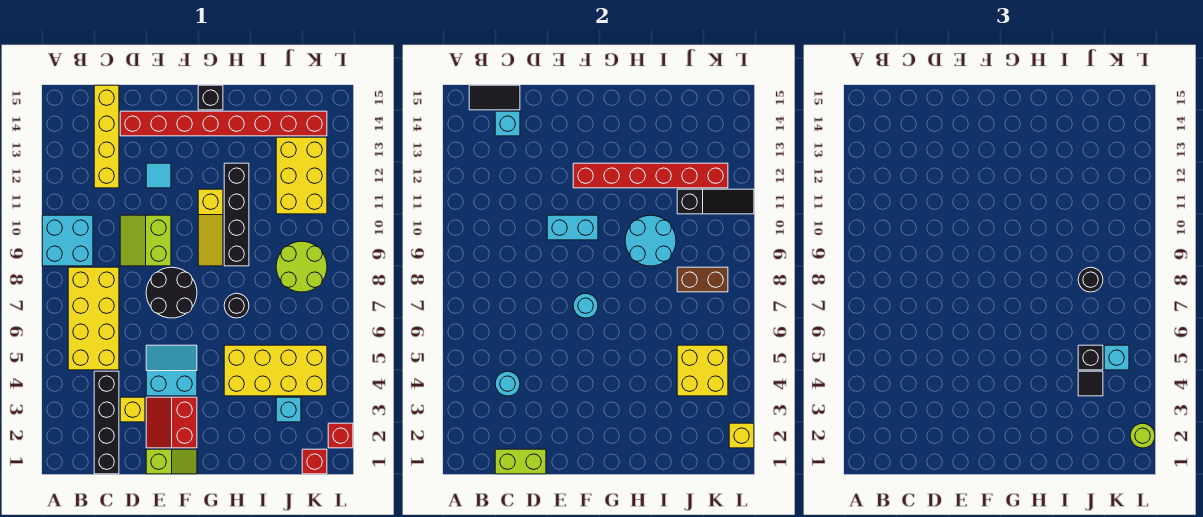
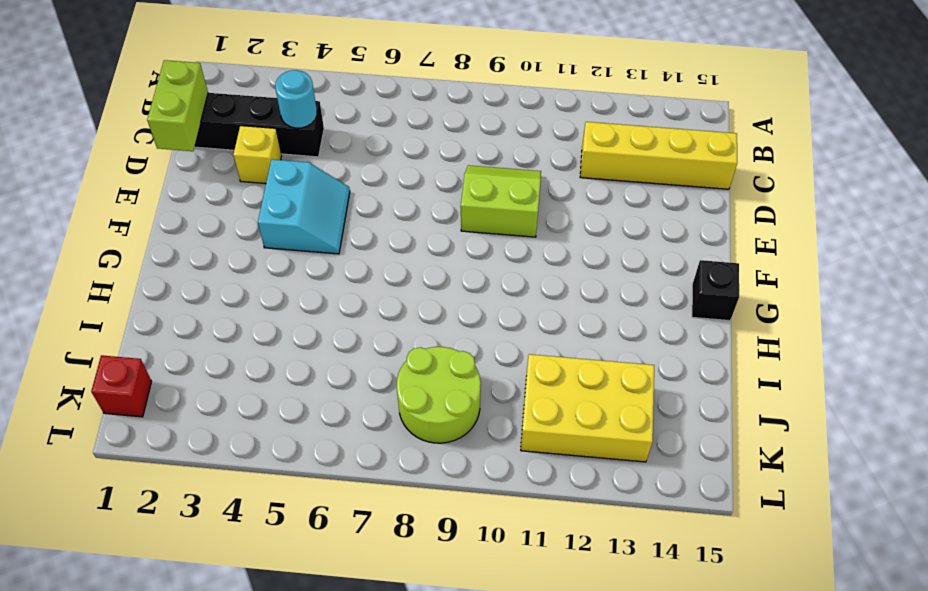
none -> cyan brick A9:B10 level 1
none -> yellow brick B5:C8 level 1
none -> red brick D14:K14 level 1
none -> lime slope E1:F1 level 1 top E

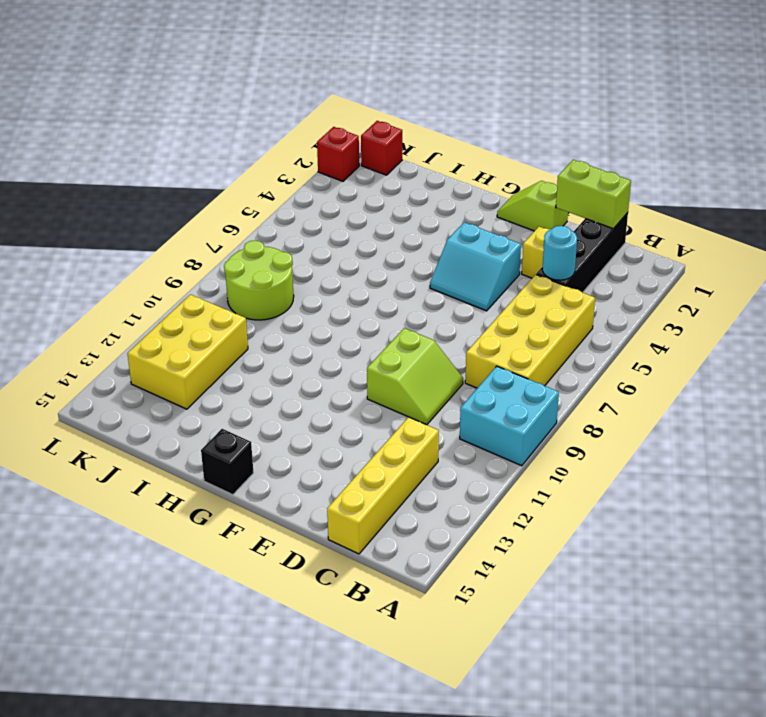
none -> red brick D14:K14 level 1
none -> red slope E2:F3 level 1 top F
none -> black round brick E7:F8 level 1
none -> cyan tile E12 level 1

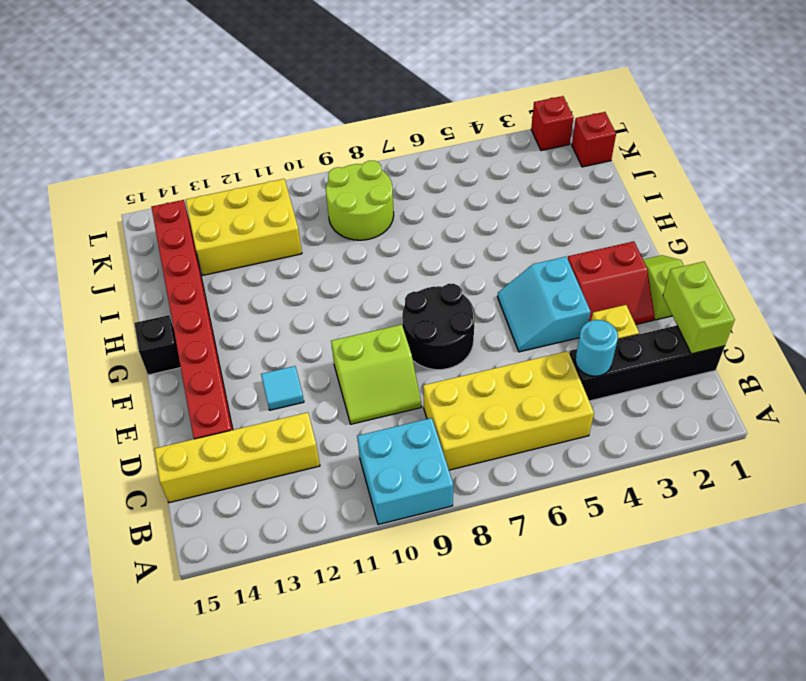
none -> yellow slope G9:G11 level 1 top 11
none -> yellow brick H4:K5 level 1
none -> black round brick H7 level 1
none -> black brick H9:H12 level 1

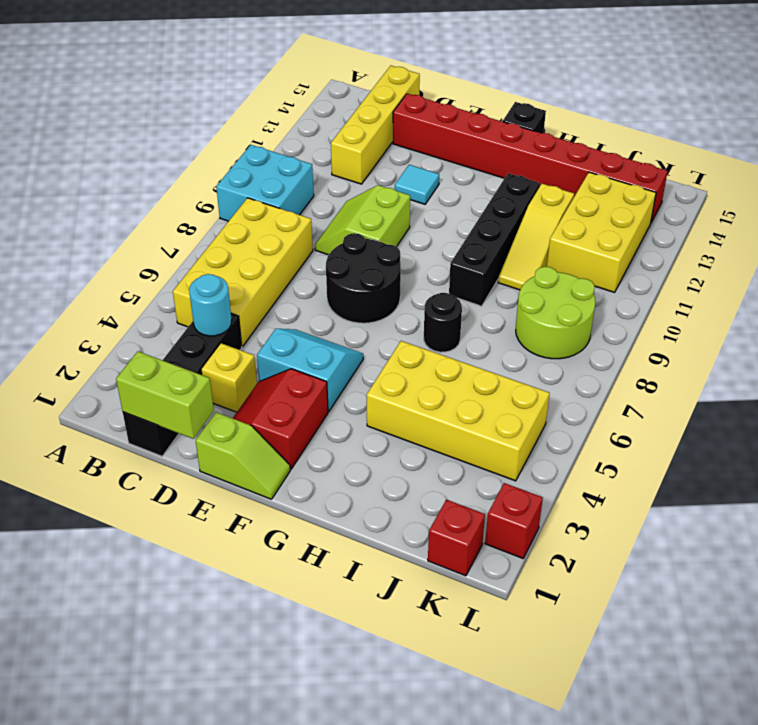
yellow slope I10:I12 level 1 top 12 -> yellow slope G9:G11 level 1 top 11
none -> cyan brick J3 level 1
none -> black tile B15:C15 level 2
none -> cyan brick C14 level 2
none -> cyan brick E10:F10 level 2

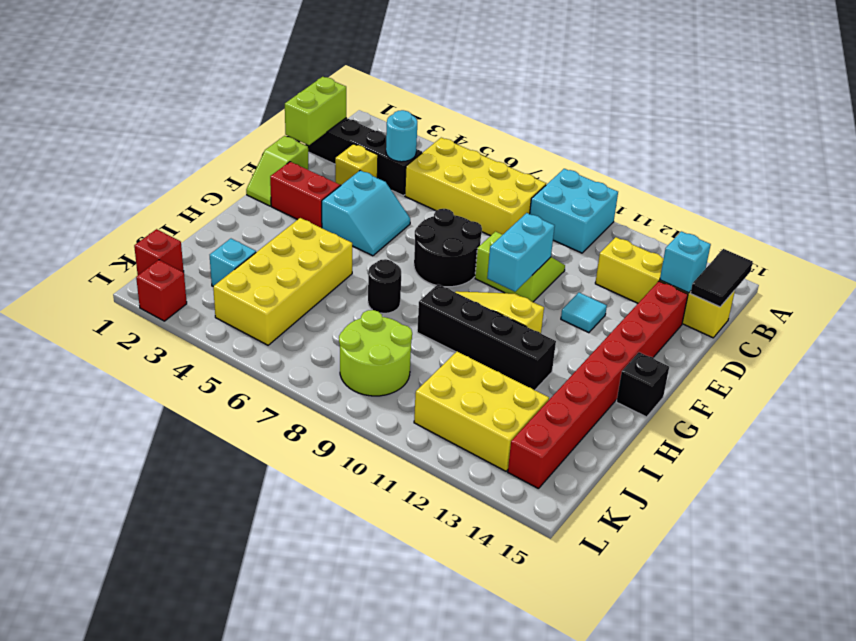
none -> cyan round brick F7 level 2
none -> red brick F12:K12 level 2
none -> cyan round brick H9:I10 level 2
none -> yellow brick J4:K5 level 2

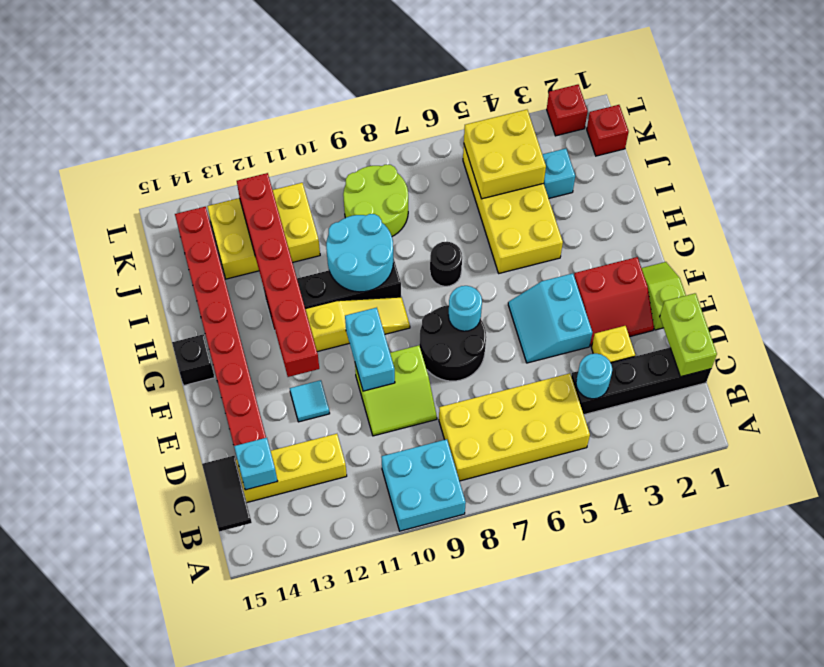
none -> brown brick J8:K8 level 2
none -> black slope J11:L11 level 2 top J
none -> yellow brick L2 level 2
none -> black tile J4 level 3

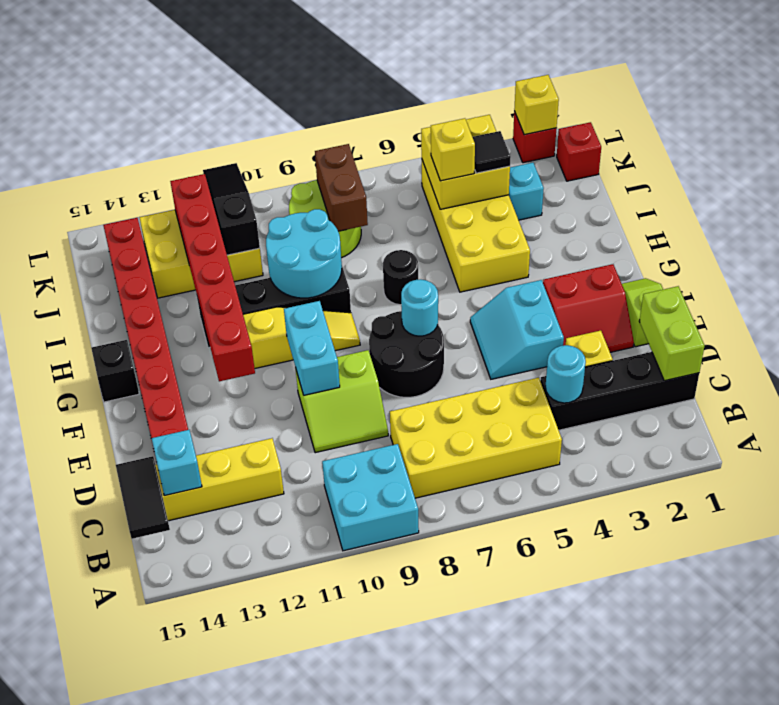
yellow brick J5 level 3 -> black brick J5 level 3
none -> cyan tile E12 level 1
none -> black round brick J8 level 3
none -> cyan brick K5 level 3
none -> lime round brick L2 level 3

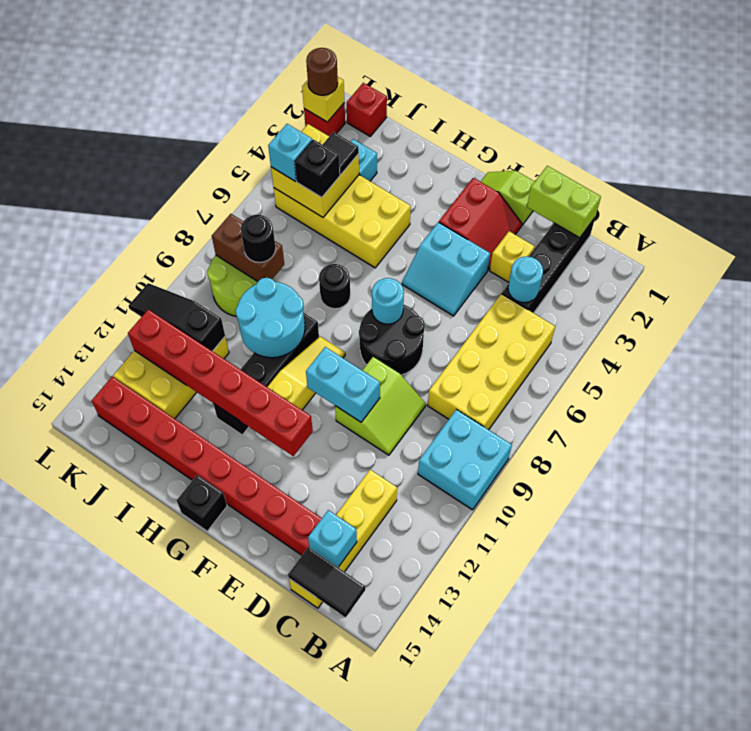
brown round brick L2 level 3 -> lime round brick L2 level 3
none -> cyan tile E12 level 1

